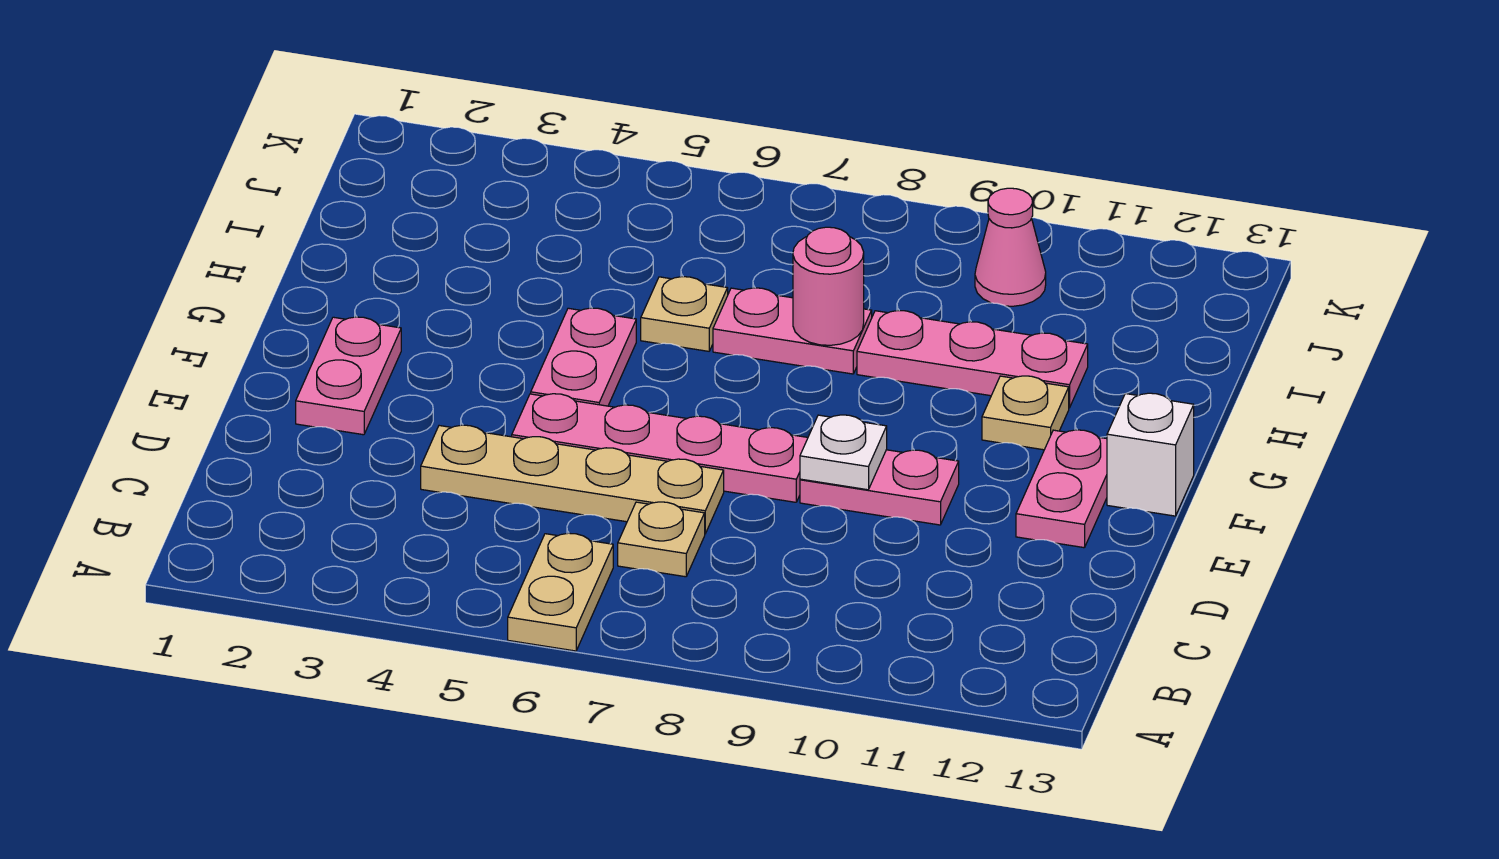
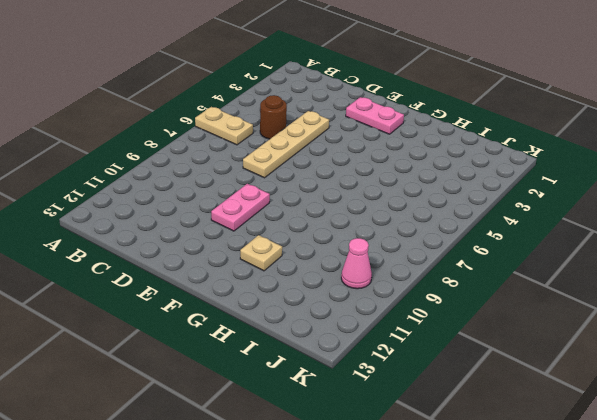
brown round brick C5 level 1 -> none
none -> tan plate C7 level 1
none -> pink plate E5:E8 level 1
none -> pink plate E12:F12 level 1

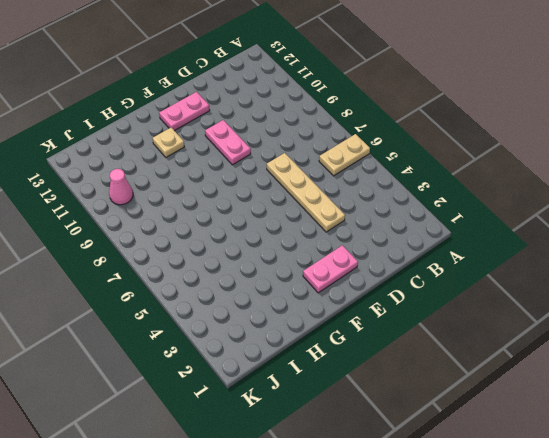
none -> tan plate C7 level 1
none -> pink plate E5:E8 level 1
none -> pink plate F5:G5 level 1

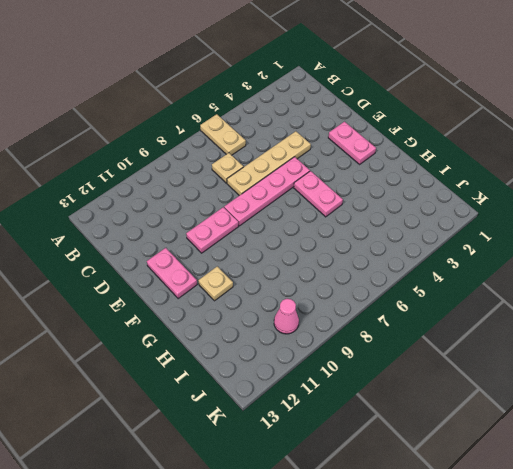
none -> white brick F13 level 1
none -> tan plate H6 level 1
none -> pink plate H7:H8 level 1

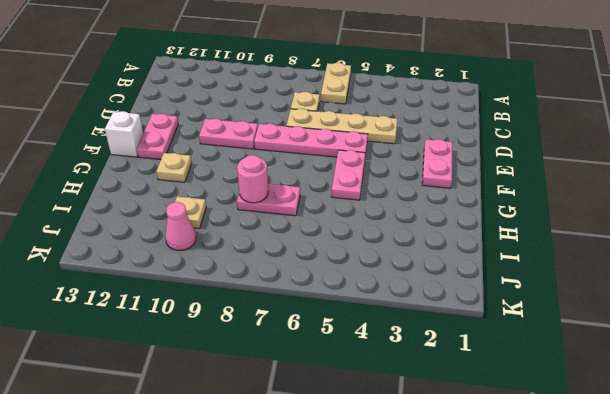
tan plate I10 level 1 -> tan plate H6 level 1
none -> pink plate H9:H11 level 1
none -> white plate E9 level 2

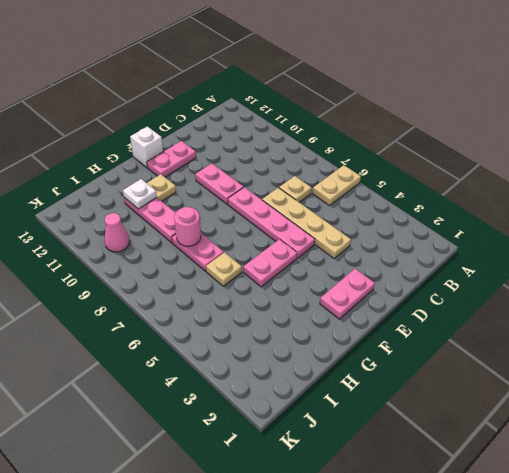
white plate H11 level 2 -> white plate E9 level 2

